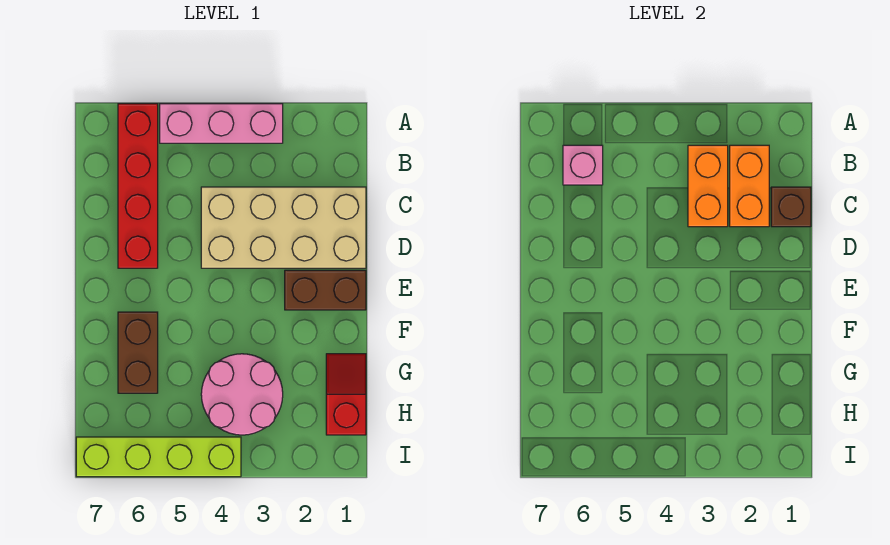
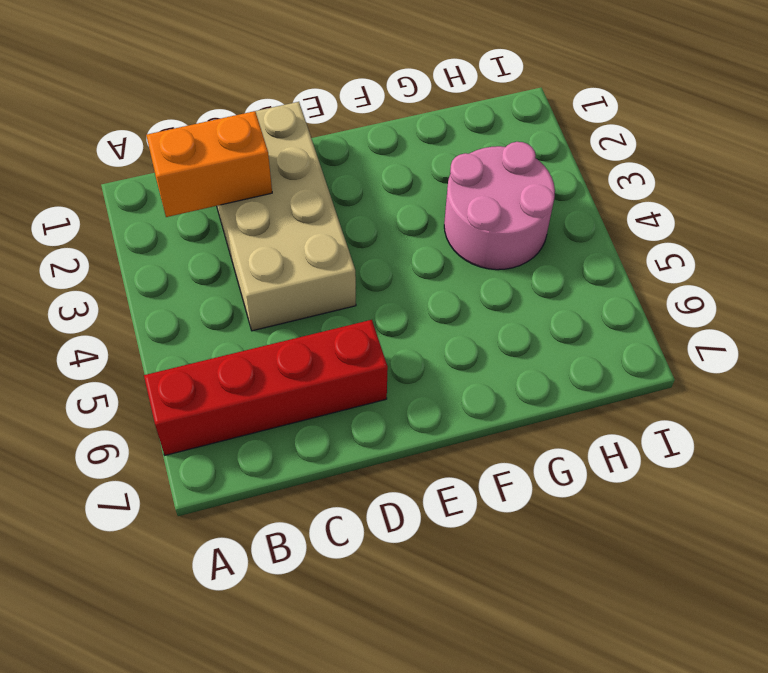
none -> pink brick A3:A5 level 1
none -> brown brick E1:E2 level 1
none -> brown brick F6:G6 level 1

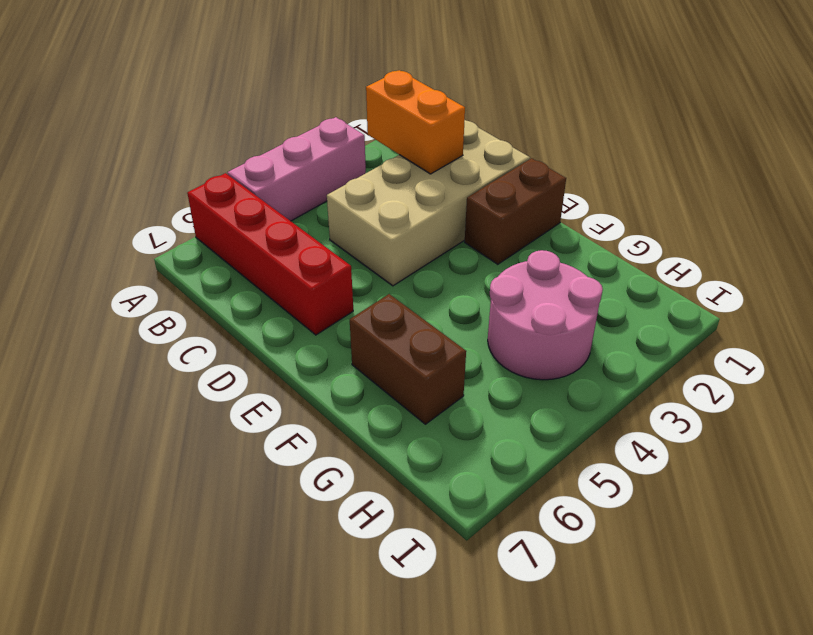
none -> red slope G1:H1 level 1 top H
none -> lime brick I4:I7 level 1
none -> orange brick B3:C3 level 2

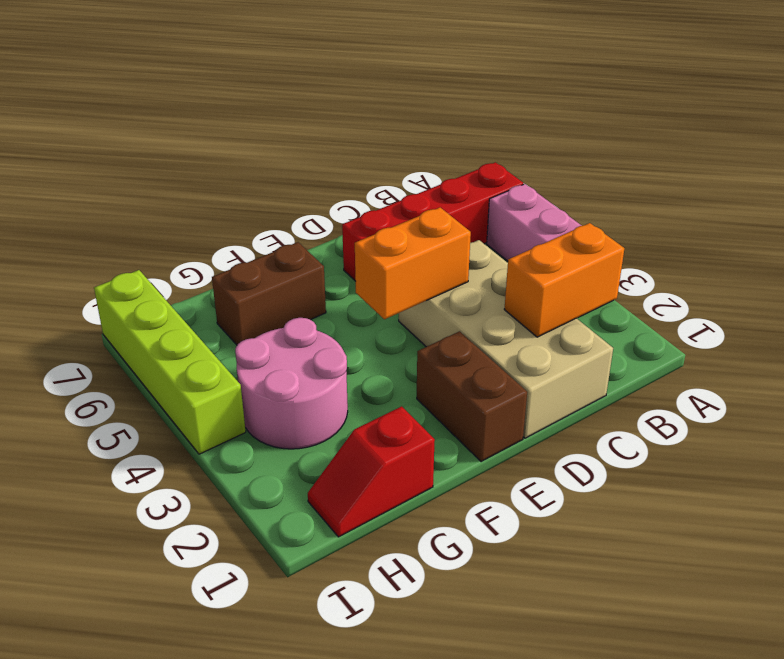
orange brick D4:E4 level 2 -> orange brick B3:C3 level 2
red slope G1:H1 level 1 top G -> red slope G1:H1 level 1 top H
none -> pink brick B6 level 2
none -> brown brick C1 level 2

